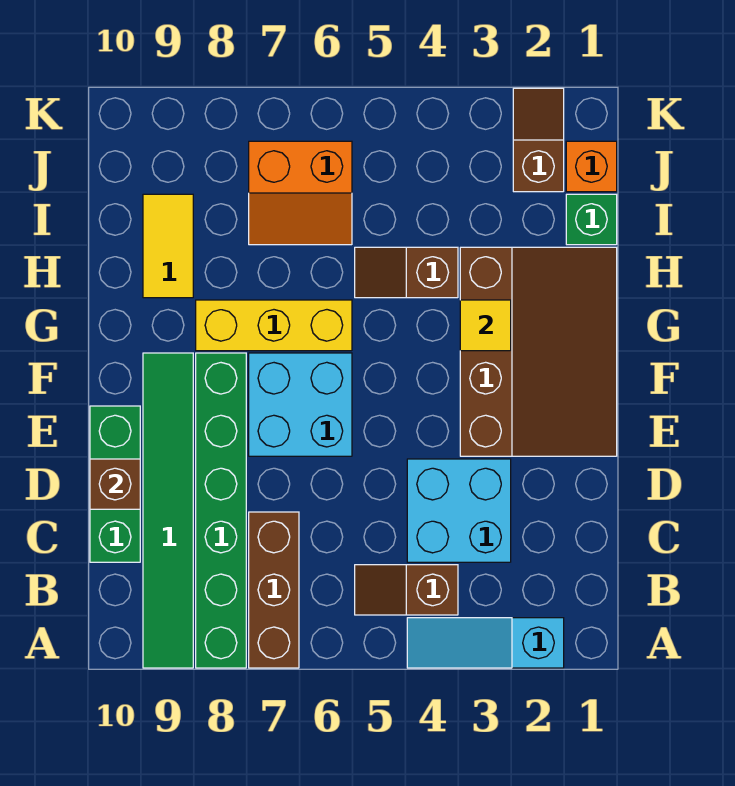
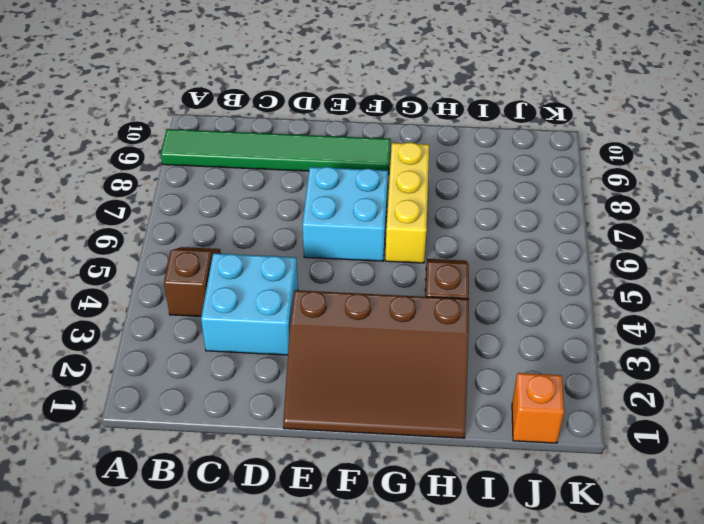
none -> cyan slope A2:A4 level 1 top 2
none -> brown brick A7:C7 level 1
none -> green brick A8:F8 level 1

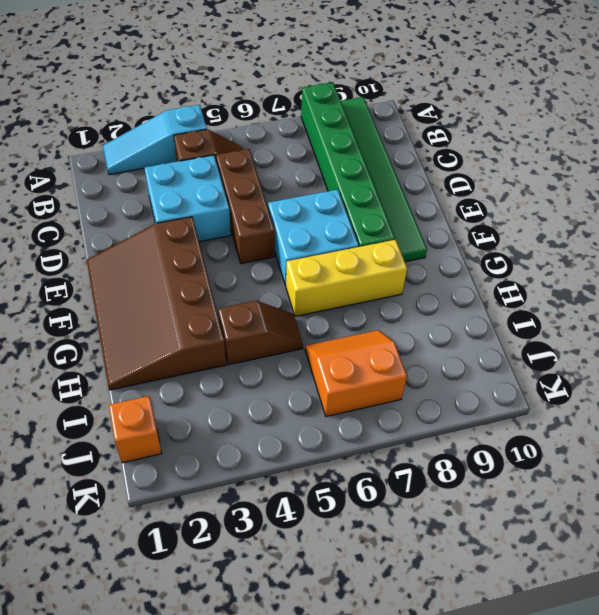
cyan slope A2:A4 level 1 top 4 -> cyan slope A2:A4 level 1 top 2
brown brick C5:E5 level 1 -> brown brick A7:C7 level 1
none -> green brick C10:E10 level 1
none -> yellow tile H9:I9 level 1
none -> green brick I1 level 1

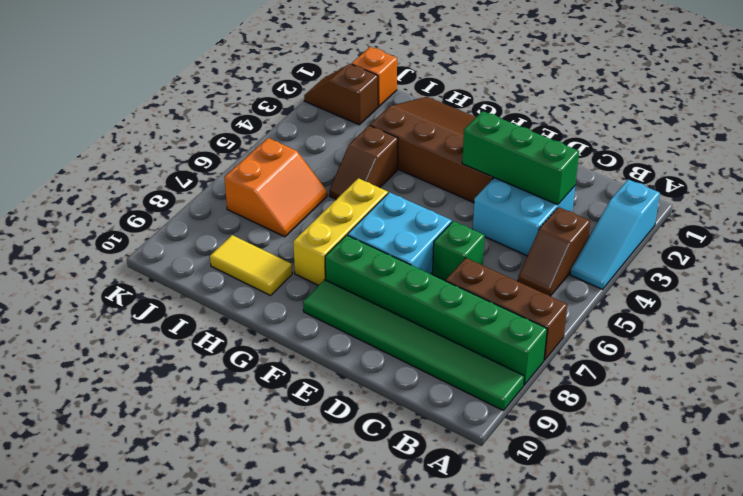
green brick C3:E3 level 2 -> green brick C10:E10 level 1
green brick D6 level 1 -> green brick I1 level 1
none -> brown brick D10 level 2
none -> yellow tile G3 level 2

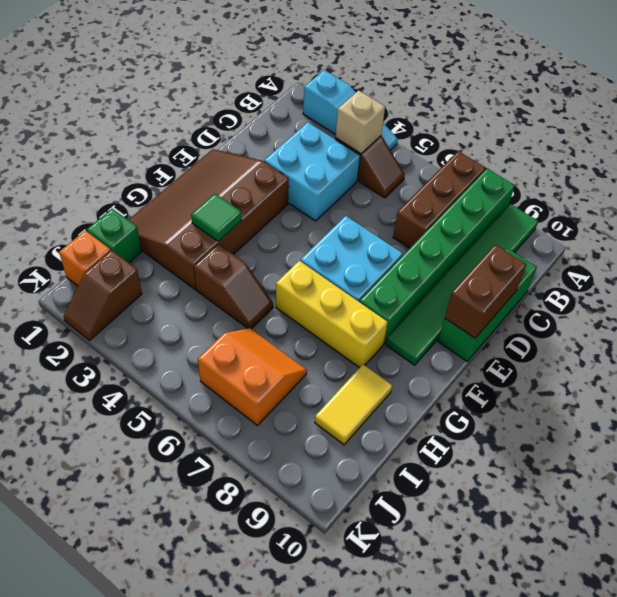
tan brick B4 level 2 -> none
brown brick D10:E10 level 2 -> brown brick D10 level 2
green tile G3 level 2 -> yellow tile G3 level 2

